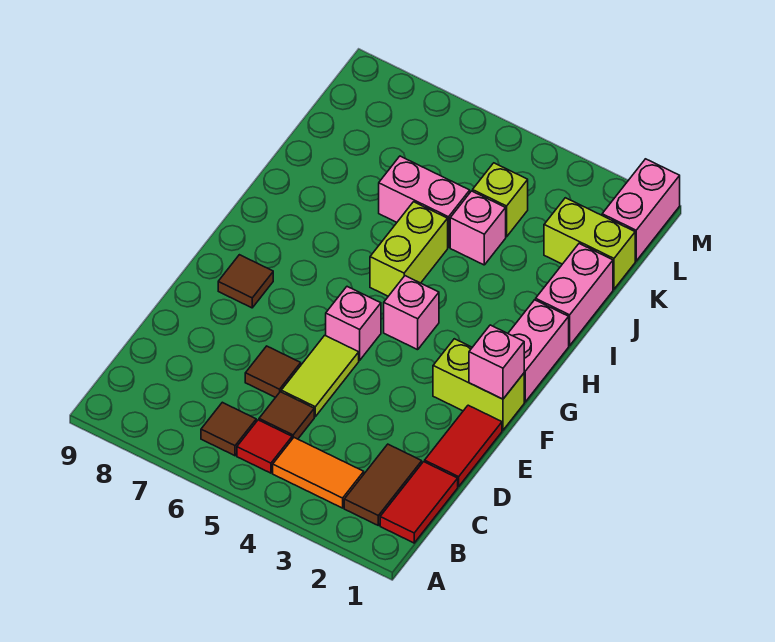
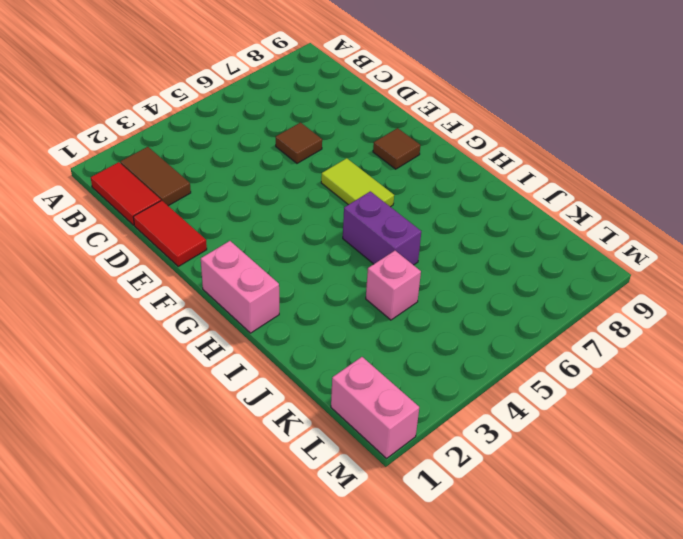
lime tile F6:G6 level 1 -> lime tile D5:E5 level 1
purple brick H5:I5 level 1 -> lime brick H5:I5 level 1
none -> orange tile B3:B4 level 1
none -> red tile B5 level 1
none -> brown tile B6 level 1

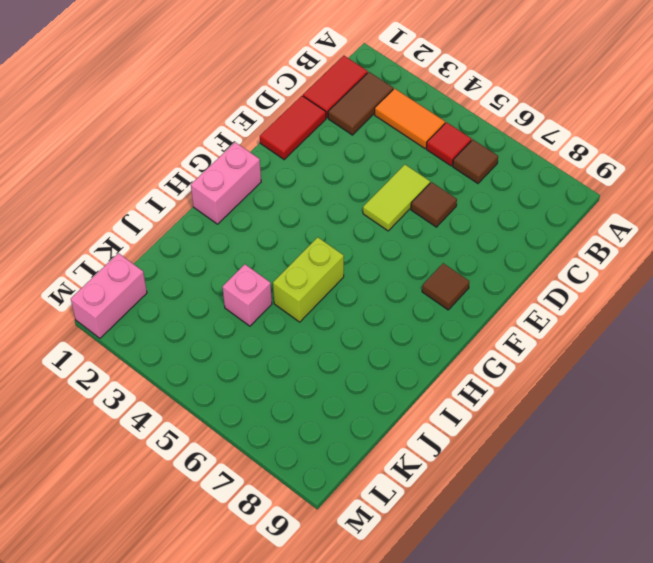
none -> brown tile C5 level 1
none -> lime brick F1:F2 level 1
none -> pink brick F5 level 1

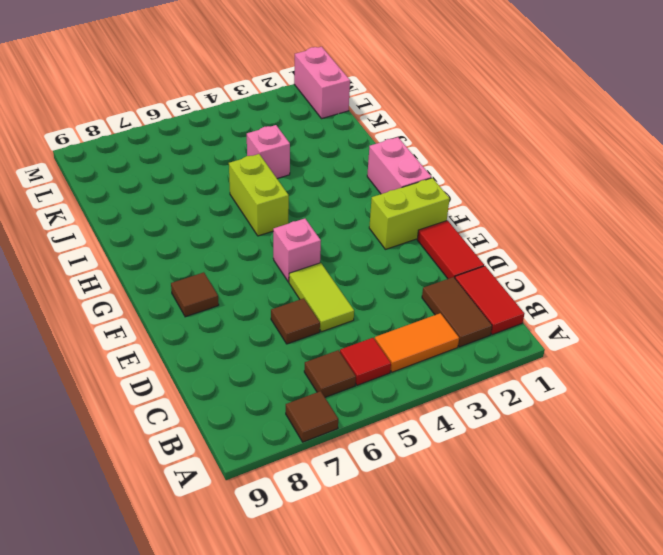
brown tile A7 level 1 -> brown tile C5 level 1
none -> pink brick G4 level 1
none -> pink brick I1:J1 level 1
none -> pink brick J5:J6 level 1

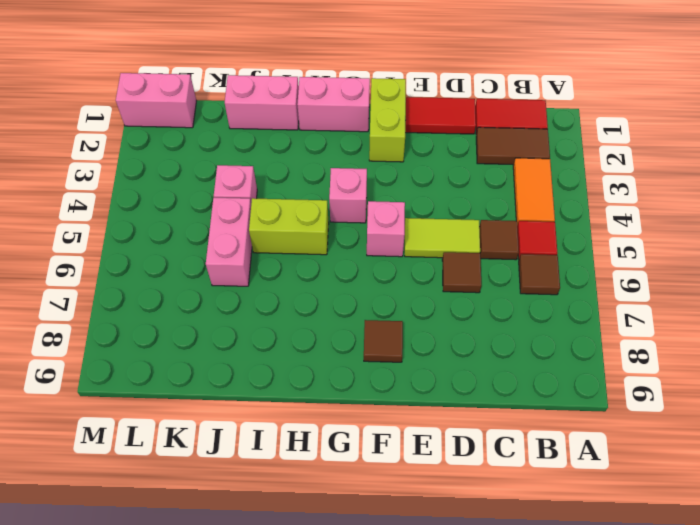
none -> lime brick K1:K2 level 1
none -> lime brick K4 level 1
none -> pink brick F1 level 2

